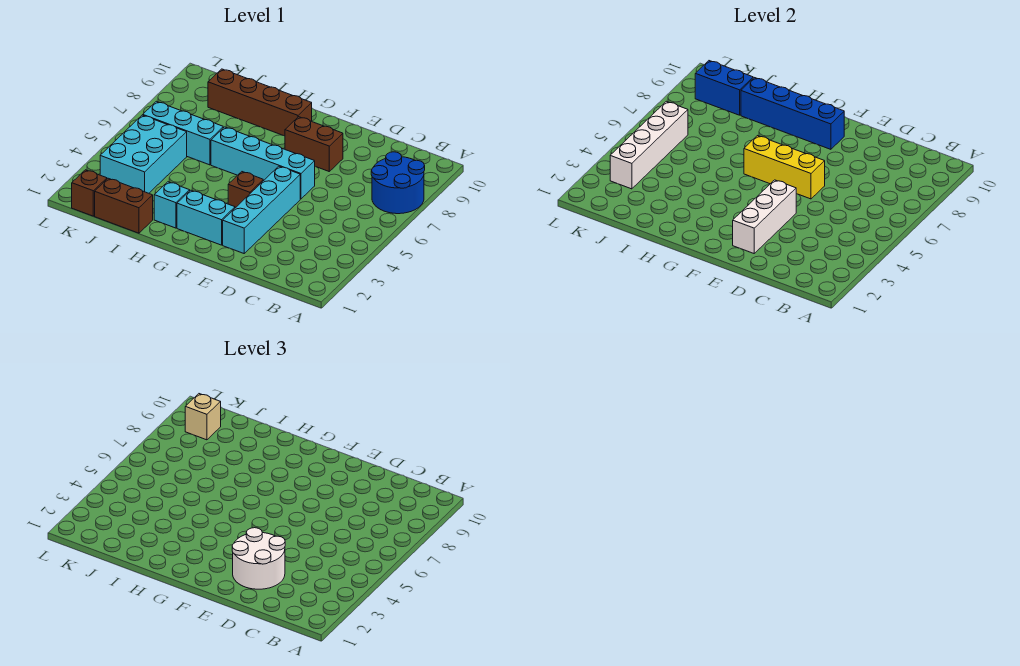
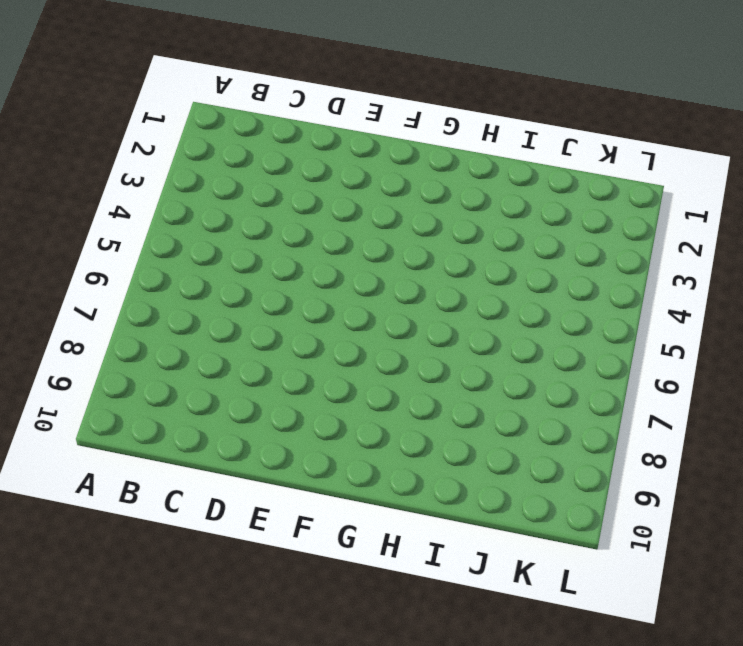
none -> blue round brick A7:B8 level 1
none -> cyan brick E2:E5 level 1
none -> cyan brick E6:H6 level 1

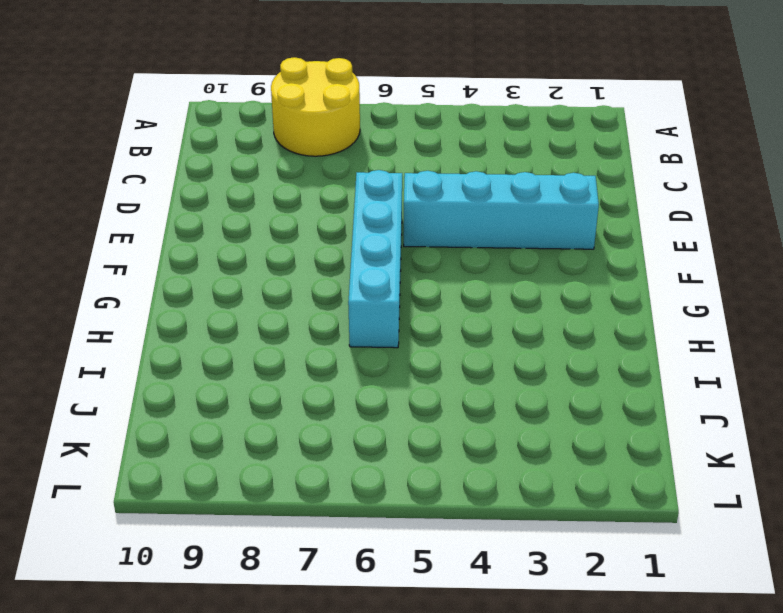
yellow round brick A7:B8 level 1 -> blue round brick A7:B8 level 1
none -> brown brick E8:F8 level 1
none -> cyan brick F2:G2 level 1
none -> brown brick F4 level 1

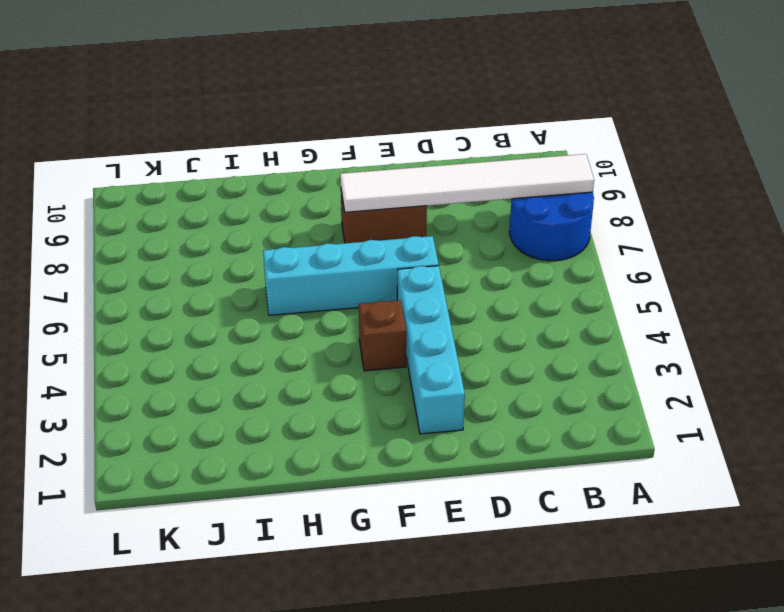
white tile A8:F8 level 2 -> none
none -> cyan brick F2:G2 level 1
none -> brown brick G9:J9 level 1
none -> cyan brick H2 level 1

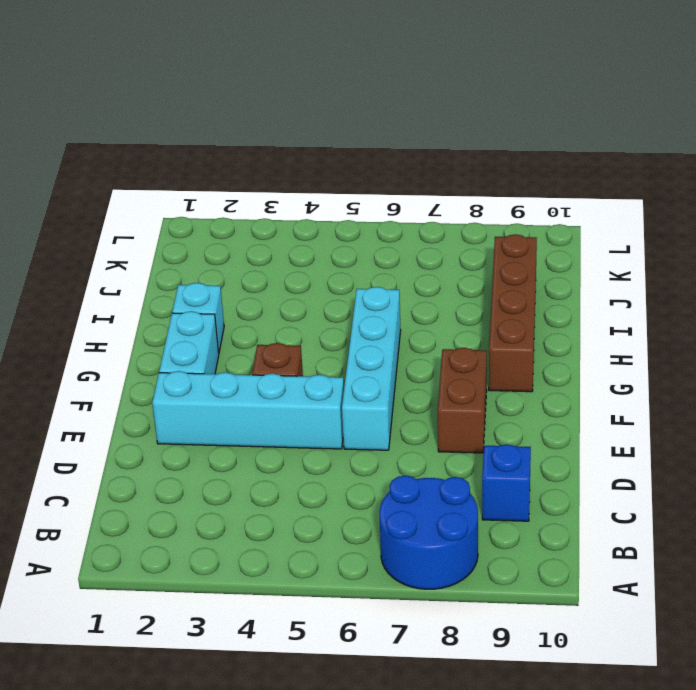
blue brick C9 level 1 -> none
none -> brown brick I1:J1 level 1
none -> cyan brick I6:K6 level 1
none -> cyan brick J3:K5 level 1

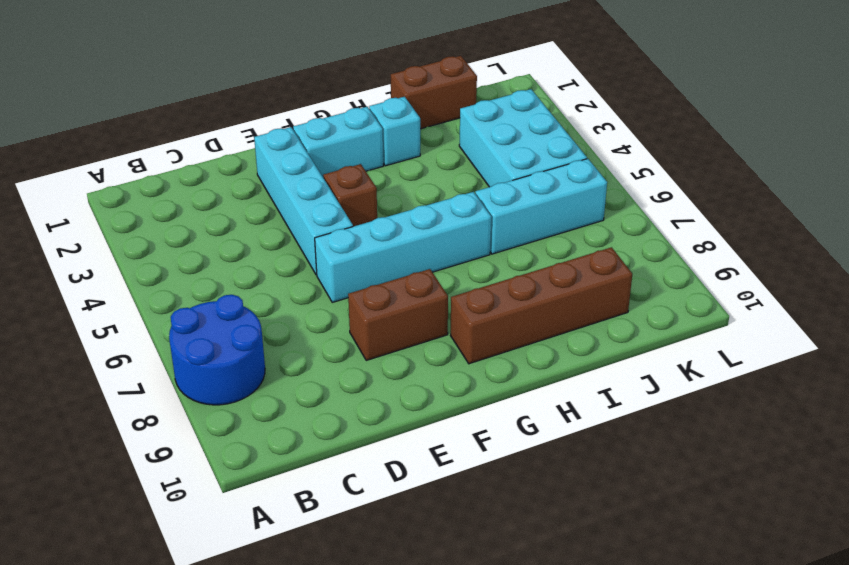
none -> brown brick K1 level 1
none -> white brick E2:E4 level 2
none -> yellow brick E6:G6 level 2

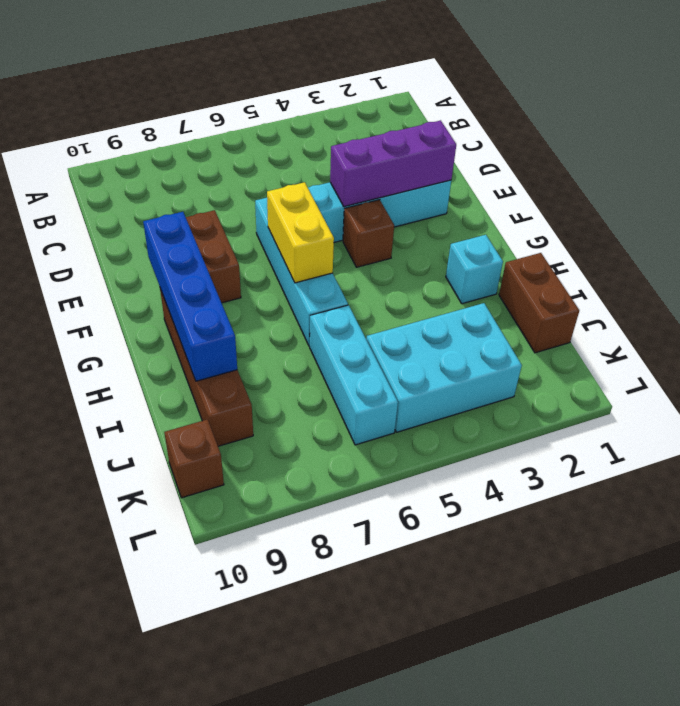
purple brick E2:E4 level 2 -> white brick E2:E4 level 2
yellow brick F6:G6 level 2 -> yellow brick E6:G6 level 2
brown brick K10 level 1 -> brown brick K1 level 1
none -> blue round brick A7:B8 level 1
none -> cyan brick F2:G2 level 1
none -> blue brick J9:K9 level 2

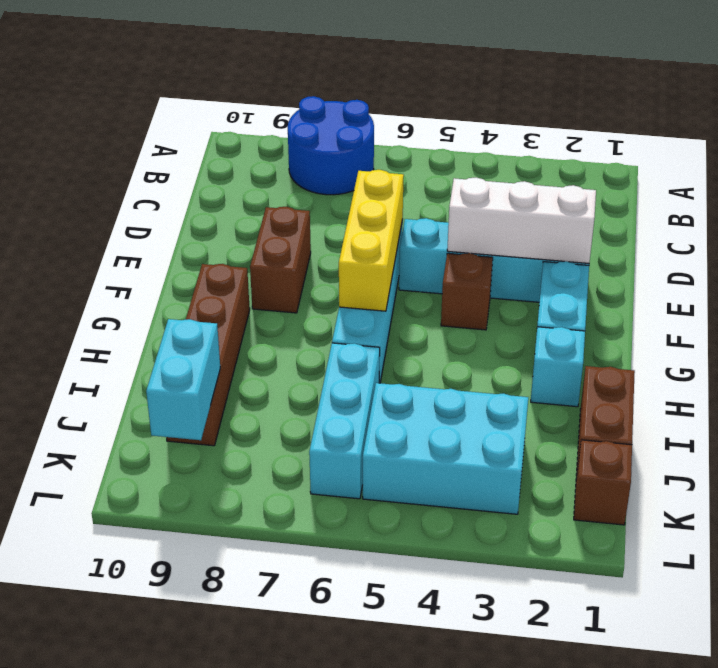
cyan brick J9:K9 level 2 -> blue brick J9:K9 level 2
none -> blue brick F9:I9 level 2
none -> white brick K3:K6 level 2
none -> white round brick D2:E3 level 3

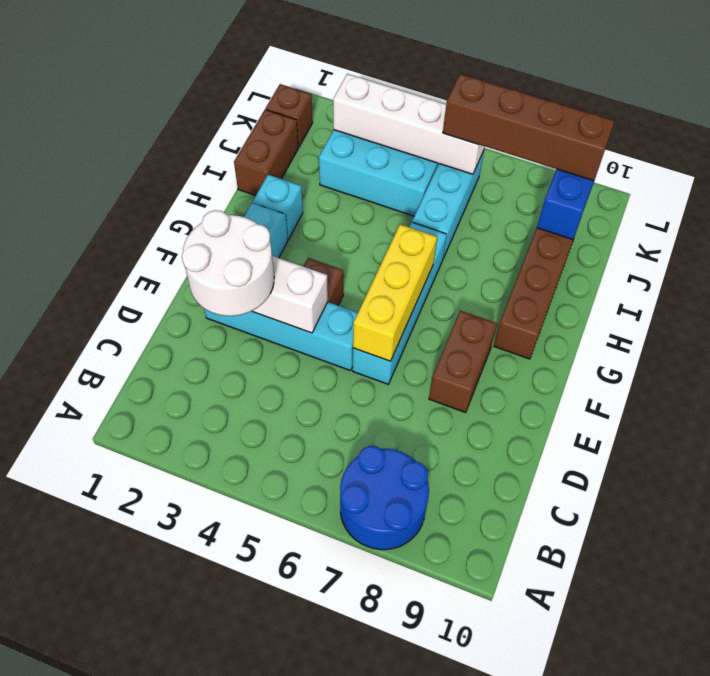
brown brick K6:K9 level 3 -> tan brick K9 level 3
none -> blue brick F9:I9 level 2

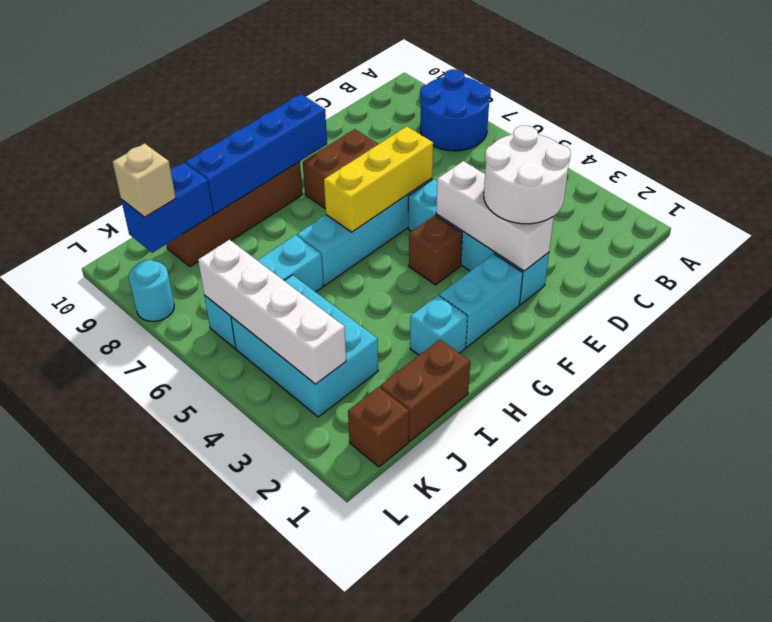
cyan round brick L8 level 1 -> none

